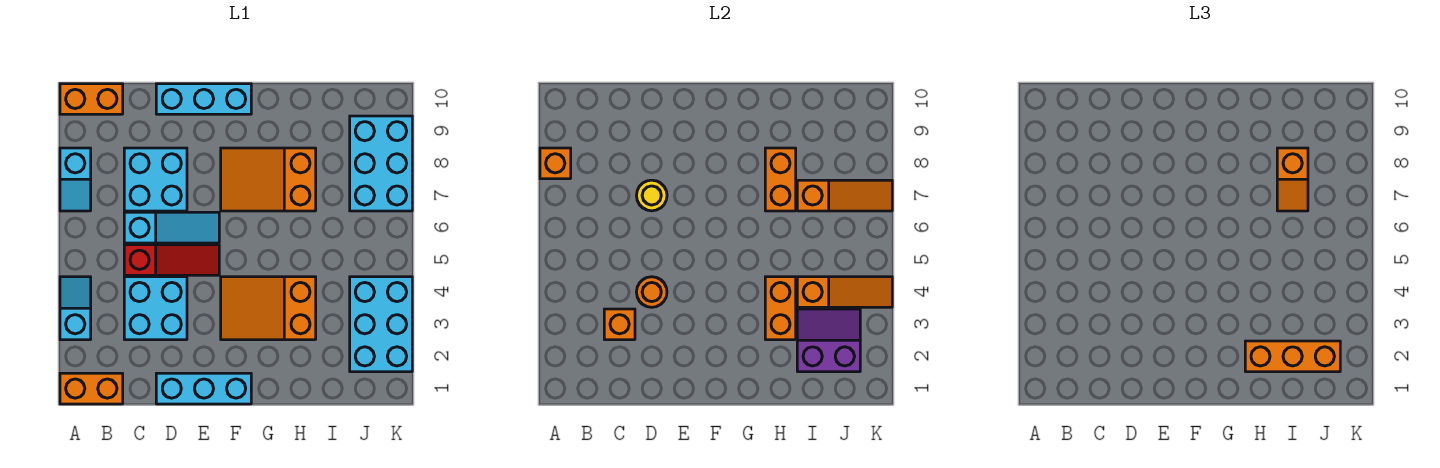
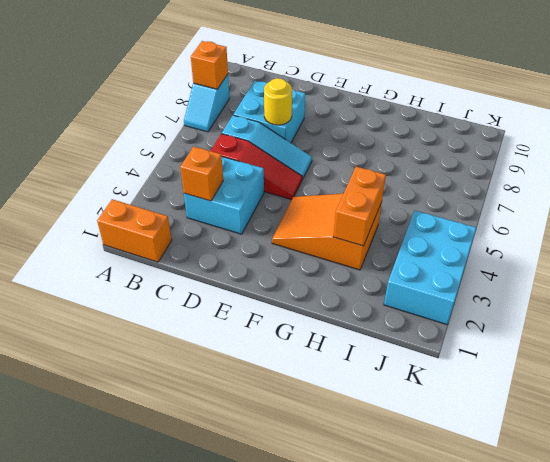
none -> cyan slope A3:A4 level 1 top 3
none -> orange brick A10:B10 level 1
none -> cyan brick D1:F1 level 1

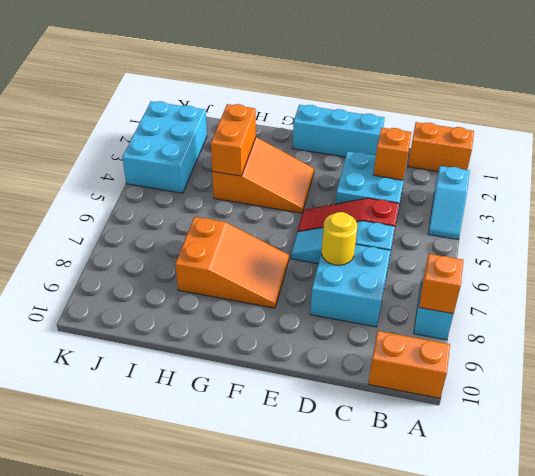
none -> cyan brick D10:F10 level 1
none -> cyan brick J7:K9 level 1
none -> orange round brick D4 level 2

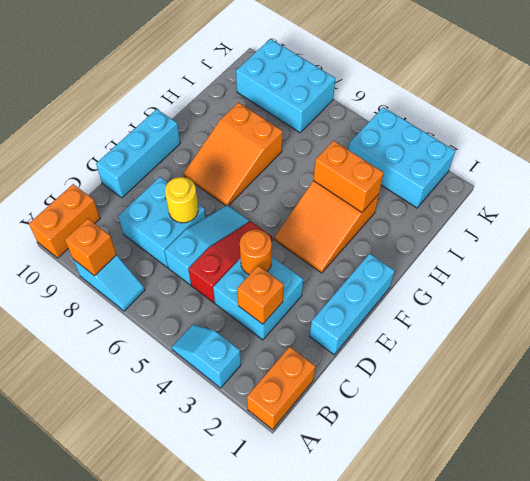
none -> orange brick H7:H8 level 2
none -> purple slope I2:J3 level 2 top 2
none -> orange slope I4:K4 level 2 top I

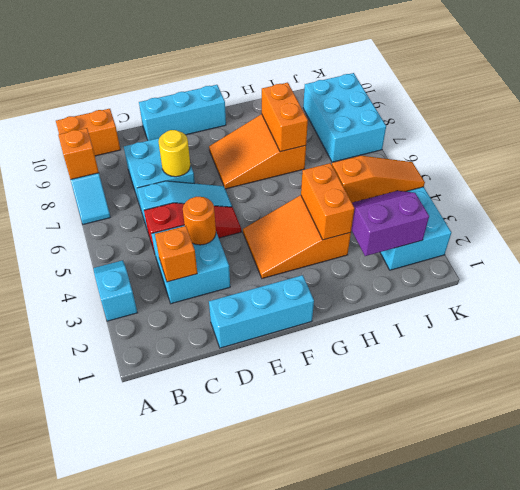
none -> orange brick A1:B1 level 1
none -> orange slope I7:K7 level 2 top I
none -> orange brick H2:J2 level 3

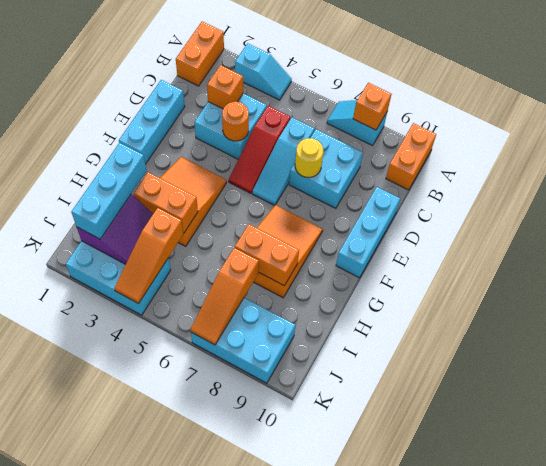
cyan brick H2:J2 level 3 -> orange brick H2:J2 level 3
none -> orange slope I7:I8 level 3 top 8

